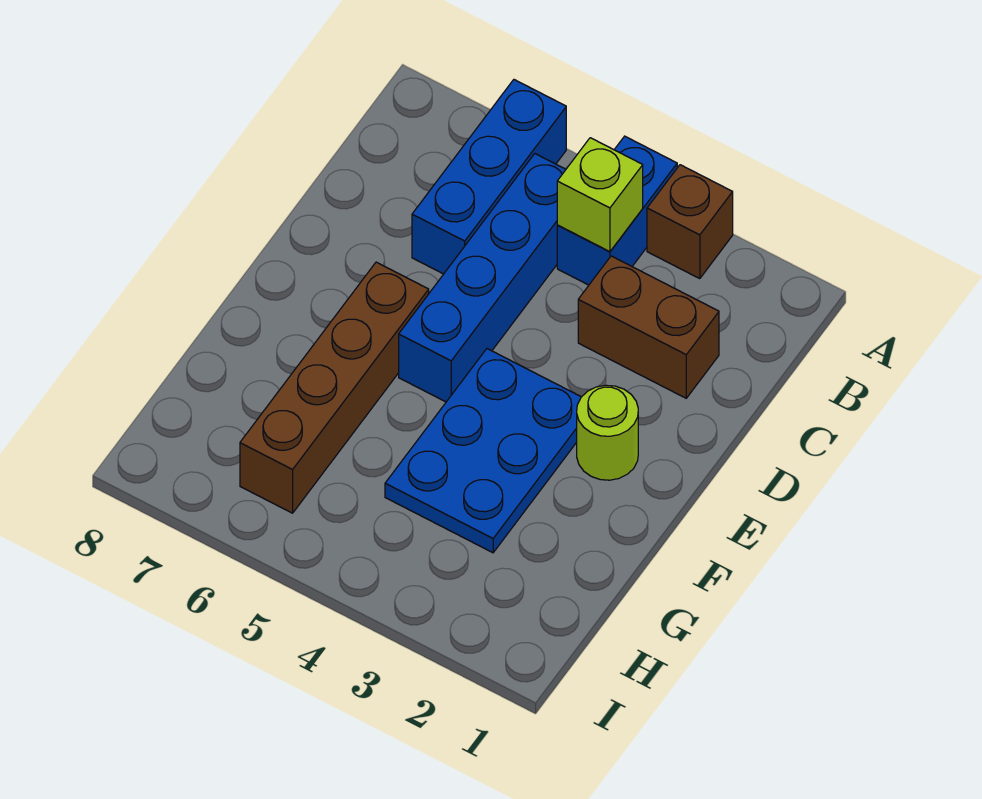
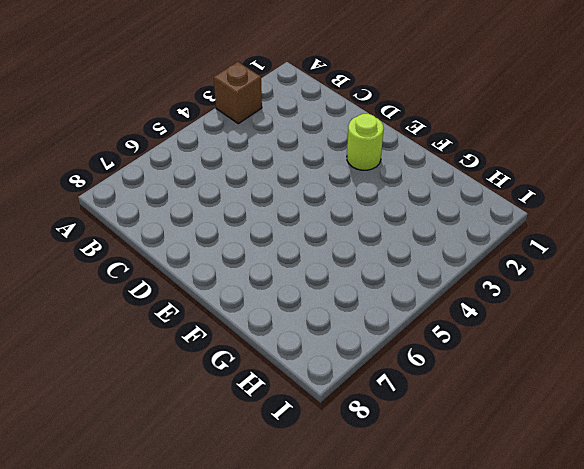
none -> blue brick A4:B4 level 1
none -> blue brick A6:C6 level 1

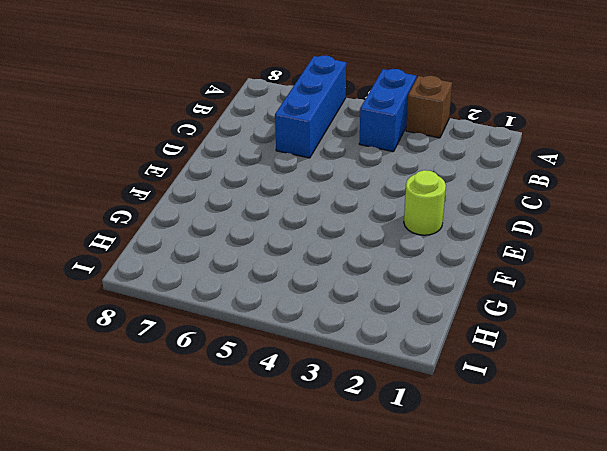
none -> blue brick B5:E5 level 1
none -> brown brick C2:C3 level 1

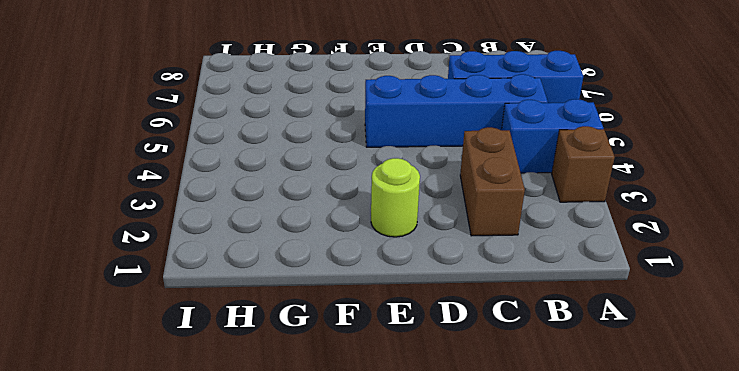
none -> blue plate E3:G4 level 1
none -> brown brick E6:H6 level 1

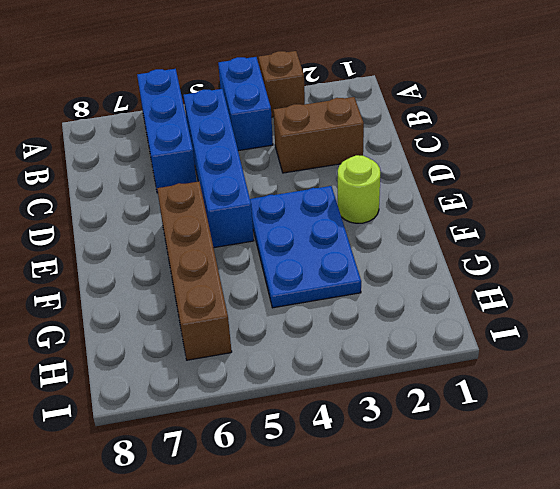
none -> lime brick B4 level 2

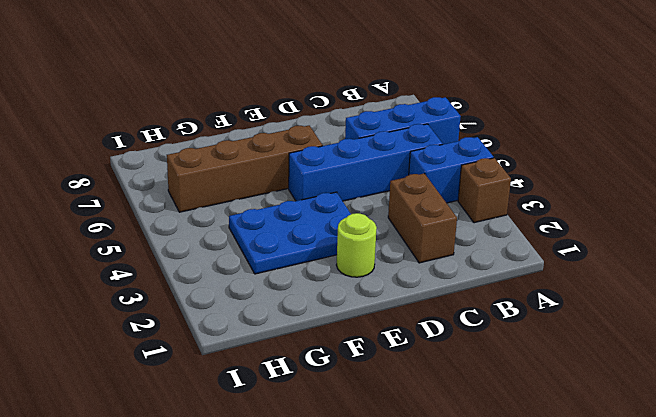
none -> lime brick B4 level 2

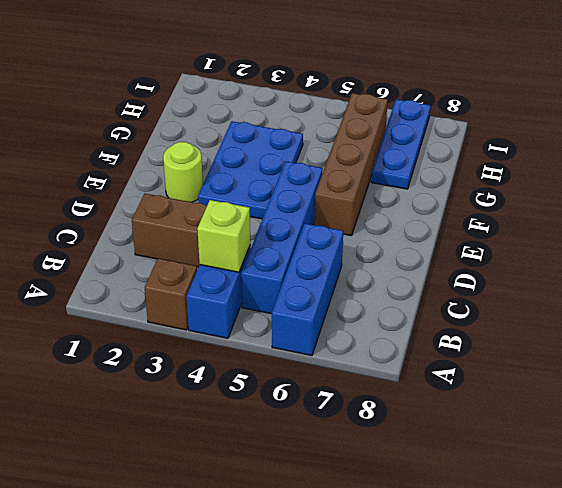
blue plate G7:I7 level 1 -> none

